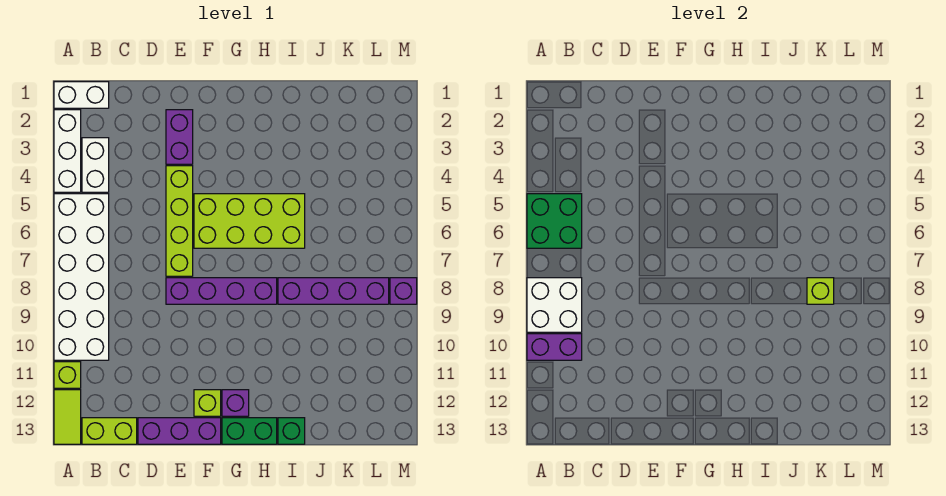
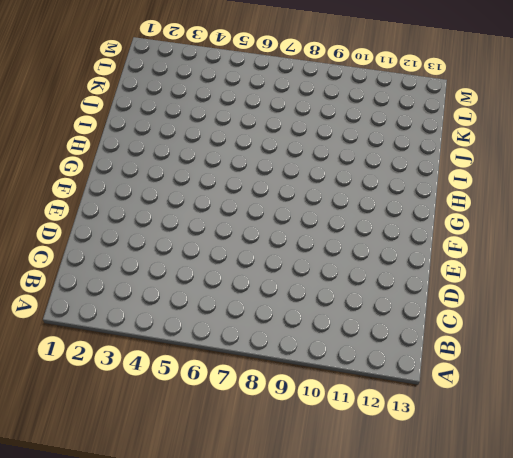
none -> white brick A1:B1 level 1
none -> white brick A2:A4 level 1
none -> white brick A5:B10 level 1

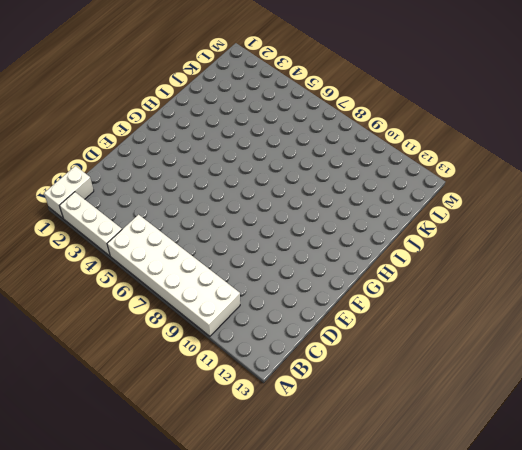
none -> lime brick A11 level 1
none -> lime tile A12:A13 level 1
none -> white brick B3:B4 level 1

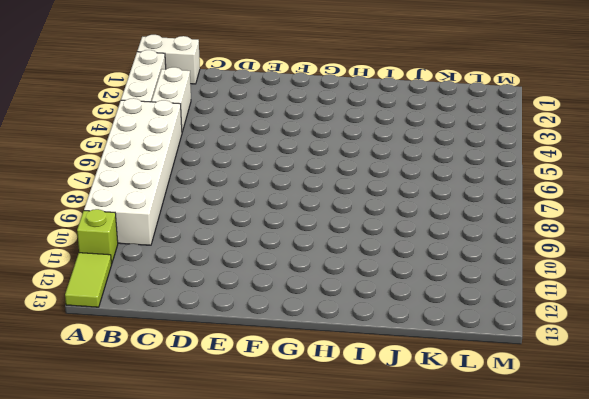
none -> lime brick B13:C13 level 1
none -> purple brick D13:F13 level 1
none -> purple brick E2:E3 level 1

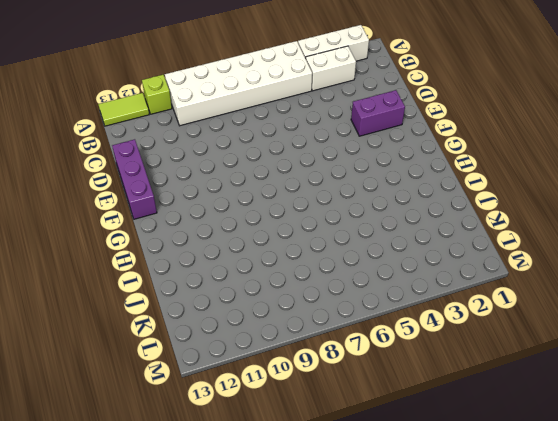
none -> white brick A1:B1 level 1
none -> lime brick B13:C13 level 1
none -> lime brick E4:E7 level 1

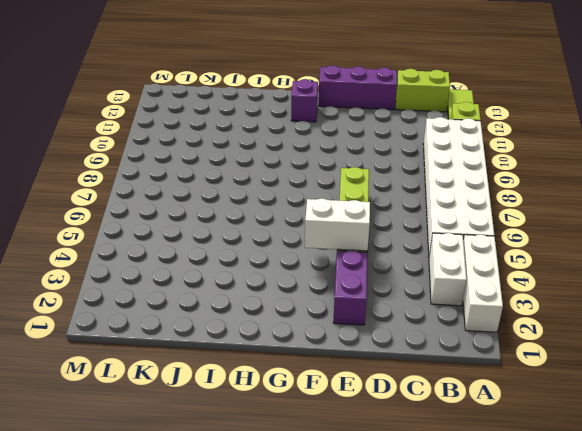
white brick E4:F4 level 2 -> white brick A1:B1 level 1
none -> purple brick E8:H8 level 1
none -> lime brick F5:I6 level 1
none -> lime brick F12 level 1

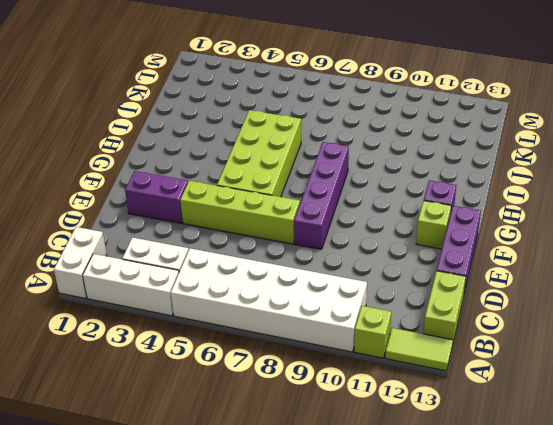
none -> green brick G13:H13 level 1
none -> purple brick I8:L8 level 1
none -> green brick I13 level 1

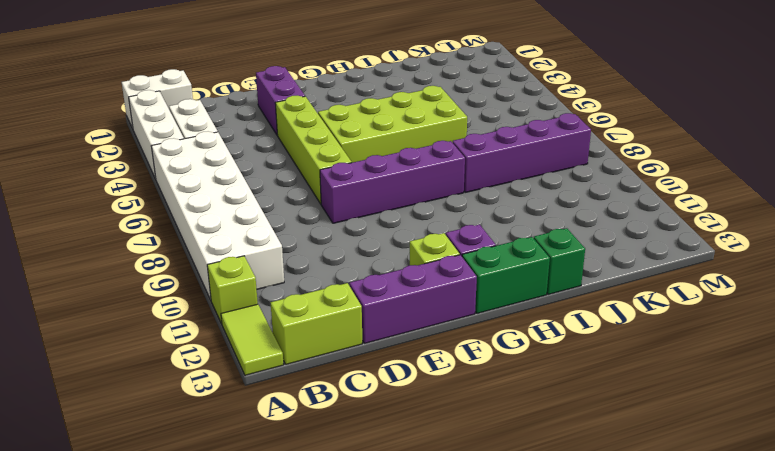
none -> purple brick M8 level 1
none -> green brick A5:B6 level 2
none -> white brick A8:B9 level 2

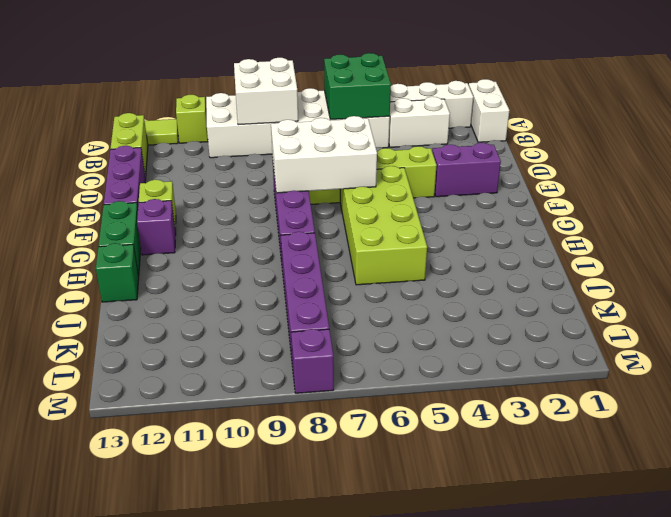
white brick E6:F8 level 2 -> none
none -> purple brick A10:B10 level 2
none -> lime brick K8 level 2

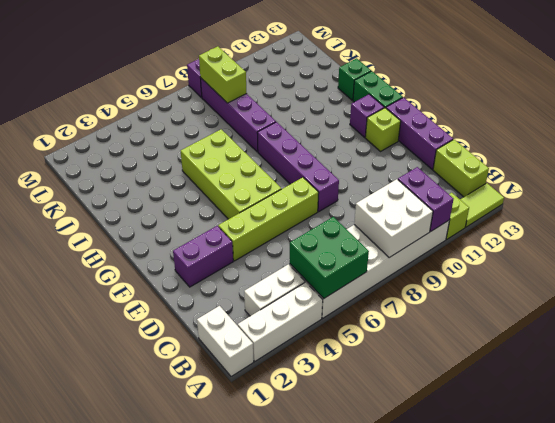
lime brick K8:L8 level 2 -> lime brick K8 level 2

